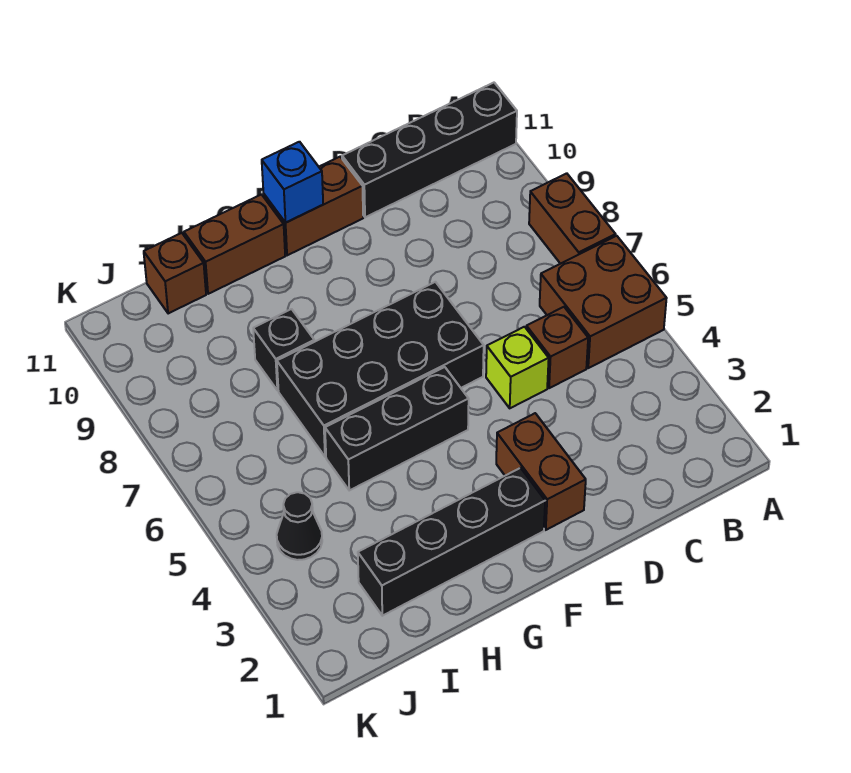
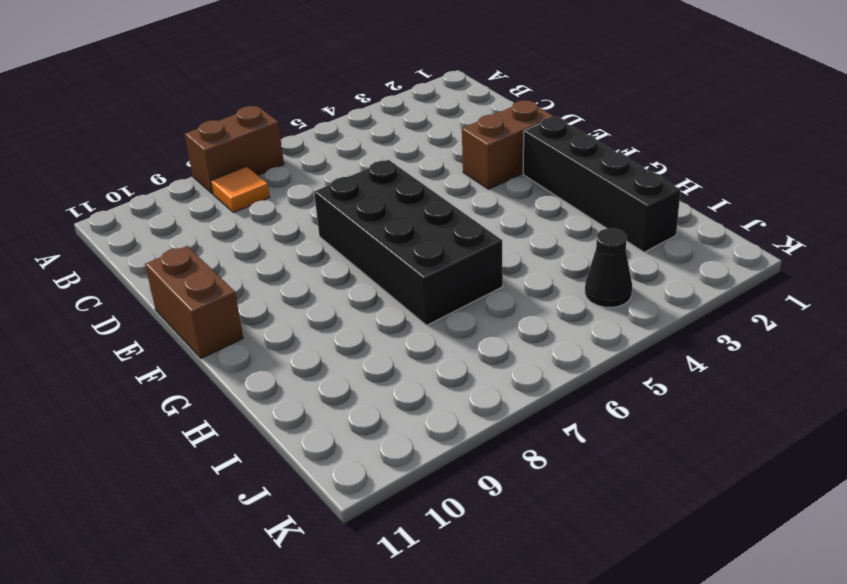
orange tile B8 level 1 -> none
none -> brown brick A5:B6 level 1
none -> black brick A11:D11 level 1
none -> brown brick C5 level 1

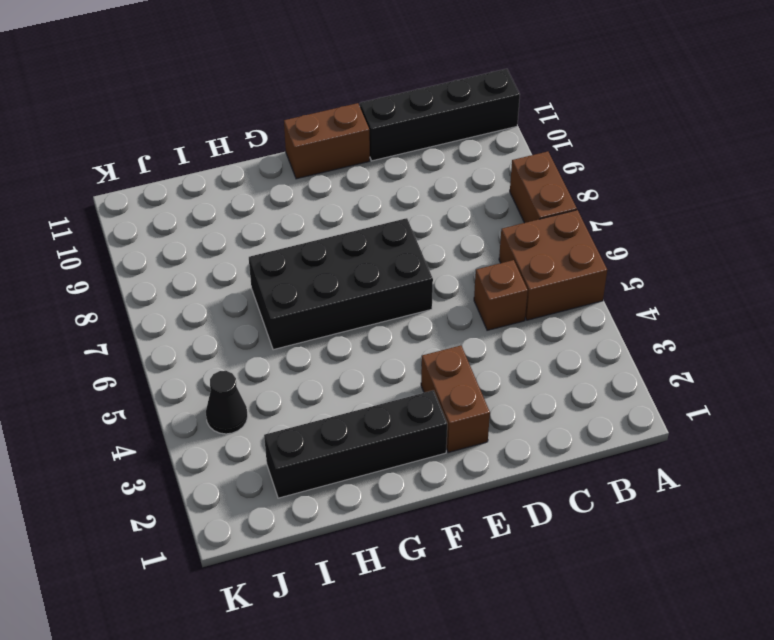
none -> lime brick D5 level 1
none -> black brick F5:H5 level 1
none -> brown brick G11:H11 level 1

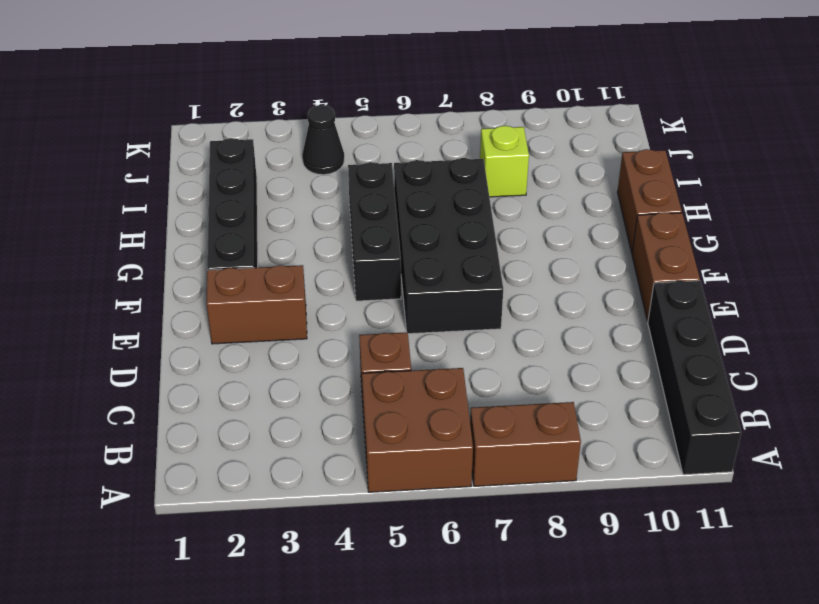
lime brick I8 level 1 -> lime brick D5 level 1
none -> black brick H8 level 1
none -> brown brick I11 level 1
none -> blue brick F11 level 2

